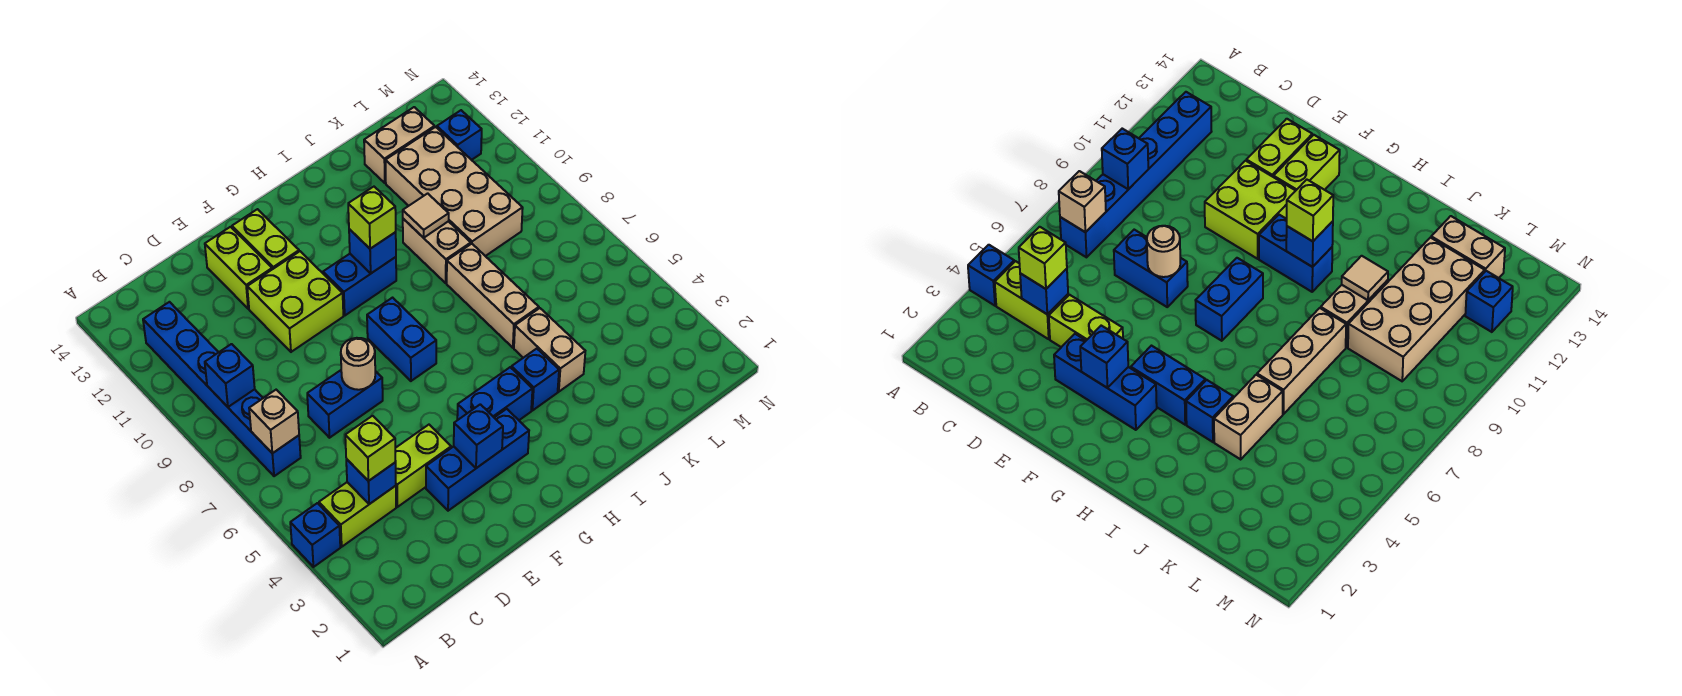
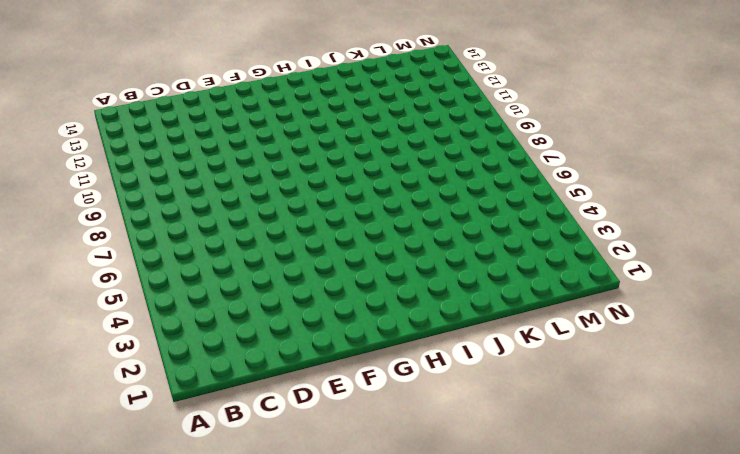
none -> blue brick A4 level 1
none -> lime brick B4:C4 level 1
none -> blue brick B7:B12 level 1

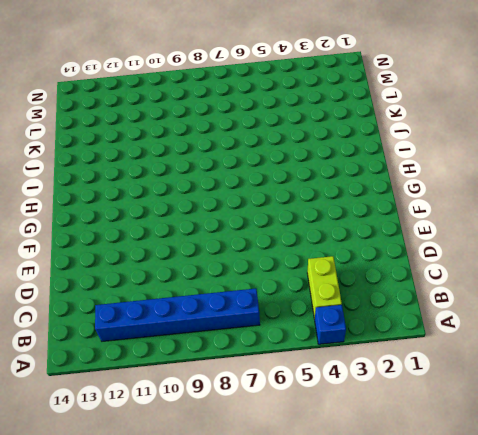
none -> lime brick D4:E4 level 1
none -> blue brick D7:E7 level 1
none -> blue brick E3:G3 level 1

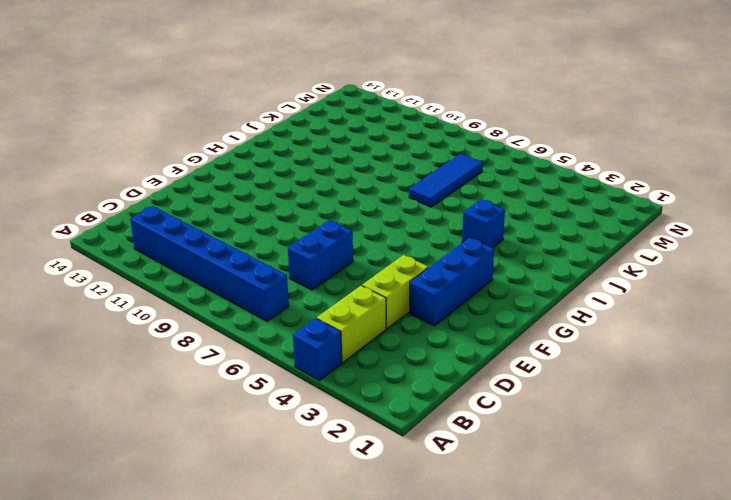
blue tile J7:L7 level 1 -> tan brick J6:J8 level 1
none -> lime brick E10:F11 level 1
none -> lime brick E12:E13 level 1
none -> lime brick F12:F13 level 1

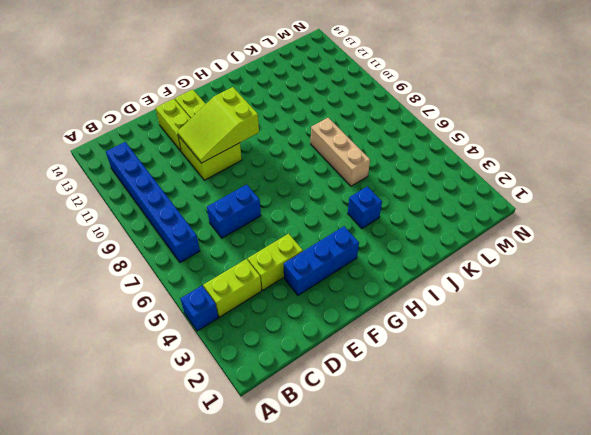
lime slope E10:G11 level 2 top G -> none
none -> blue brick G4:H4 level 1
none -> blue brick G7:G8 level 1
none -> blue brick G10:H10 level 1

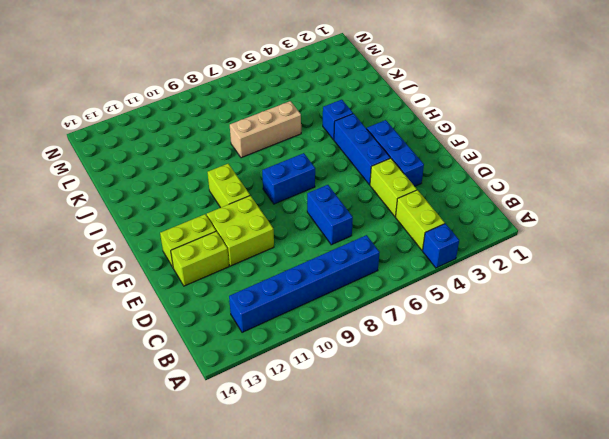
blue brick F4:H4 level 1 -> blue brick G4:H4 level 1
lime brick G10:H10 level 1 -> blue brick G10:H10 level 1
none -> tan brick J4:J5 level 1
none -> tan brick J9:J10 level 1
none -> tan brick K9:L12 level 1

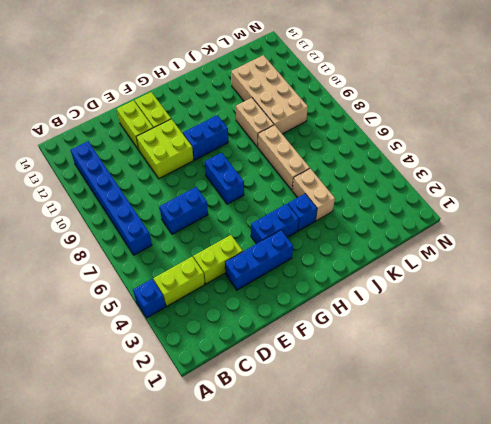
none -> tan brick K13:L13 level 1
none -> blue brick M12 level 1
none -> tan brick B7 level 2

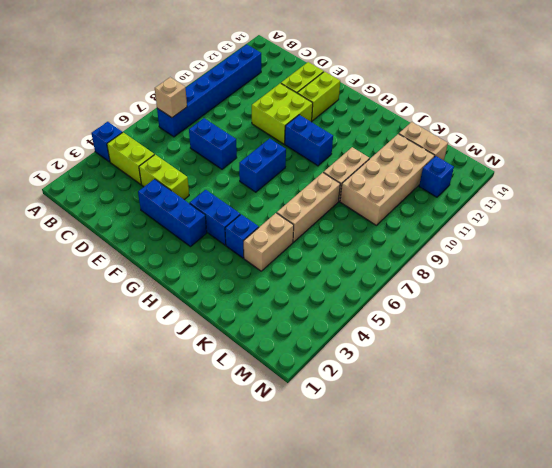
none -> blue brick B9 level 2
none -> blue brick C4 level 2
none -> tan round brick E7 level 2

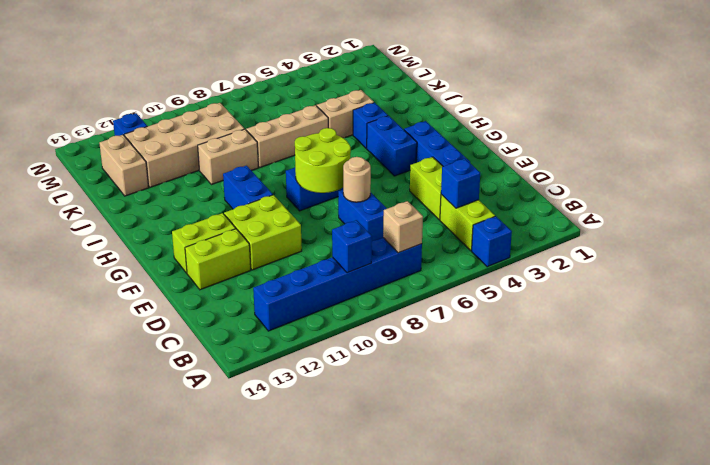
lime round brick F7:G8 level 2 -> none
none -> blue brick F3 level 2
none -> blue brick H10 level 2
none -> tan tile J10 level 2

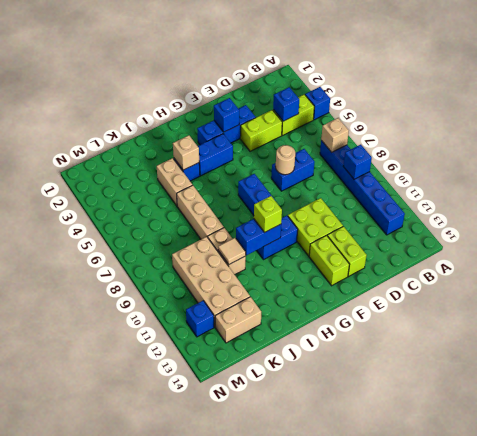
blue brick H10:I10 level 2 -> blue brick H10 level 2
tan brick I4 level 2 -> none
none -> lime brick C4 level 3

